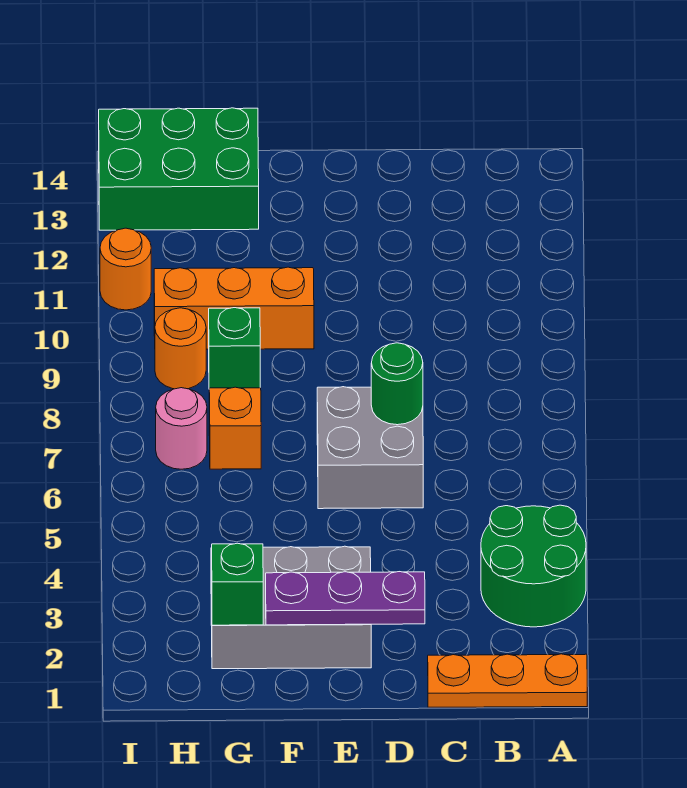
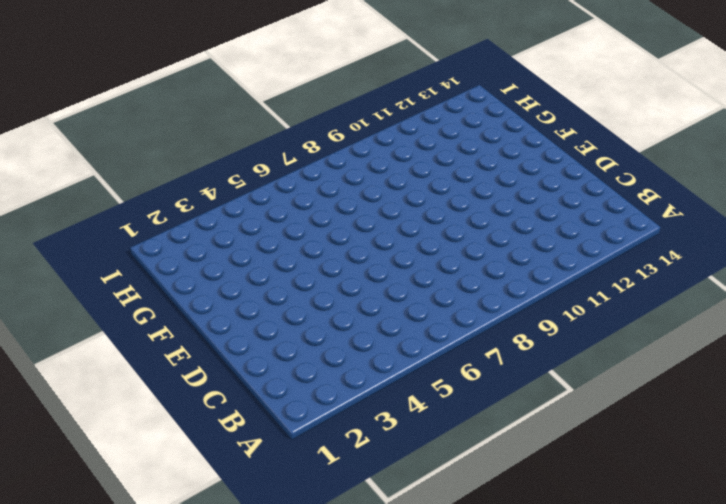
none -> orange plate A1:C1 level 1
none -> green round brick A3:B4 level 1
none -> grey brick D6:E7 level 1

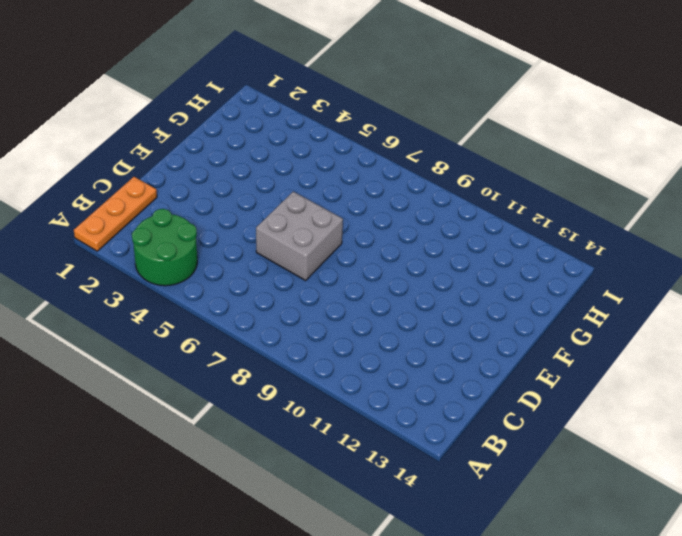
none -> grey brick E2:G3 level 1
none -> orange brick F10:H10 level 1
none -> orange brick G7 level 1

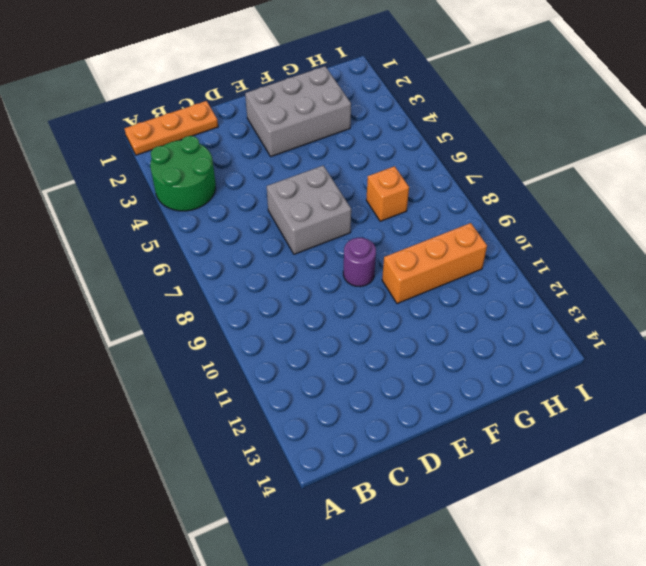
purple round brick E9 level 1 -> none
none -> green brick G9 level 1
none -> green brick G13:I14 level 1
none -> pink round brick H7 level 1

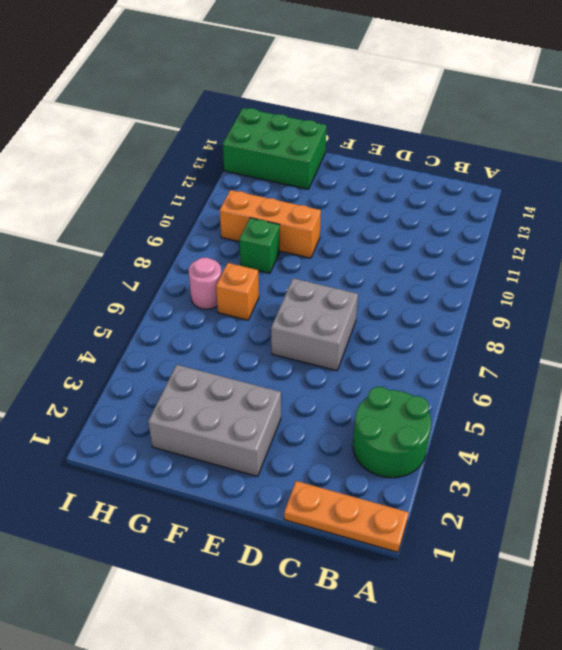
none -> orange round brick H9 level 1
none -> orange round brick I11 level 1
none -> purple plate D2:F2 level 2

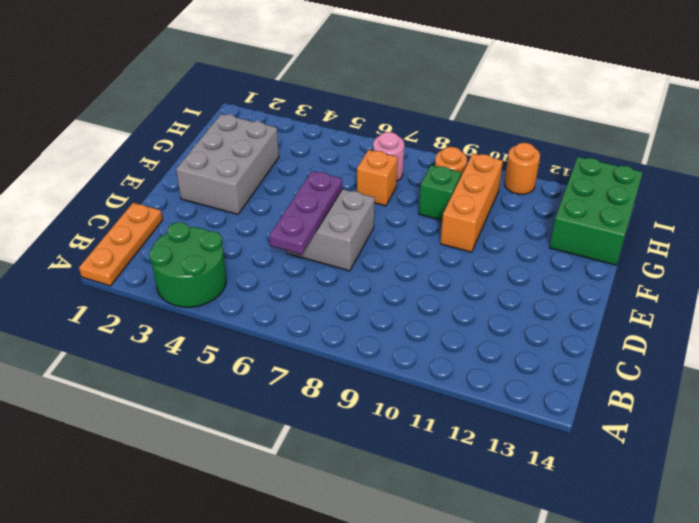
purple plate C6:E6 level 2 -> purple plate D2:F2 level 2
none -> green round brick D7 level 2
none -> green brick G2 level 2

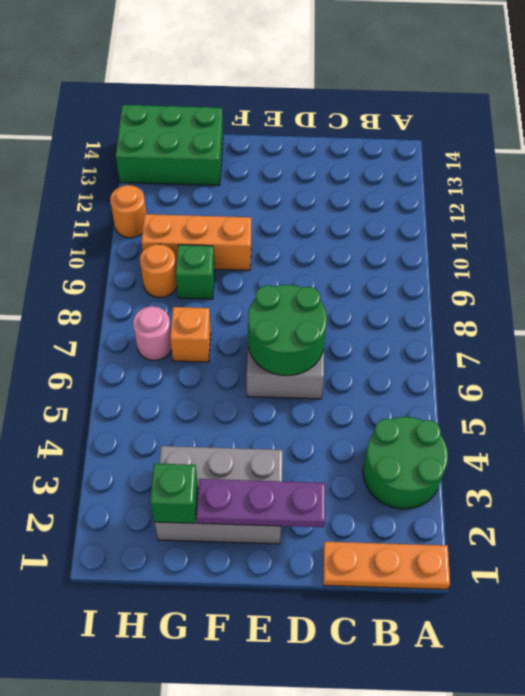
green round brick D6:E7 level 2 -> green round brick D7 level 2

